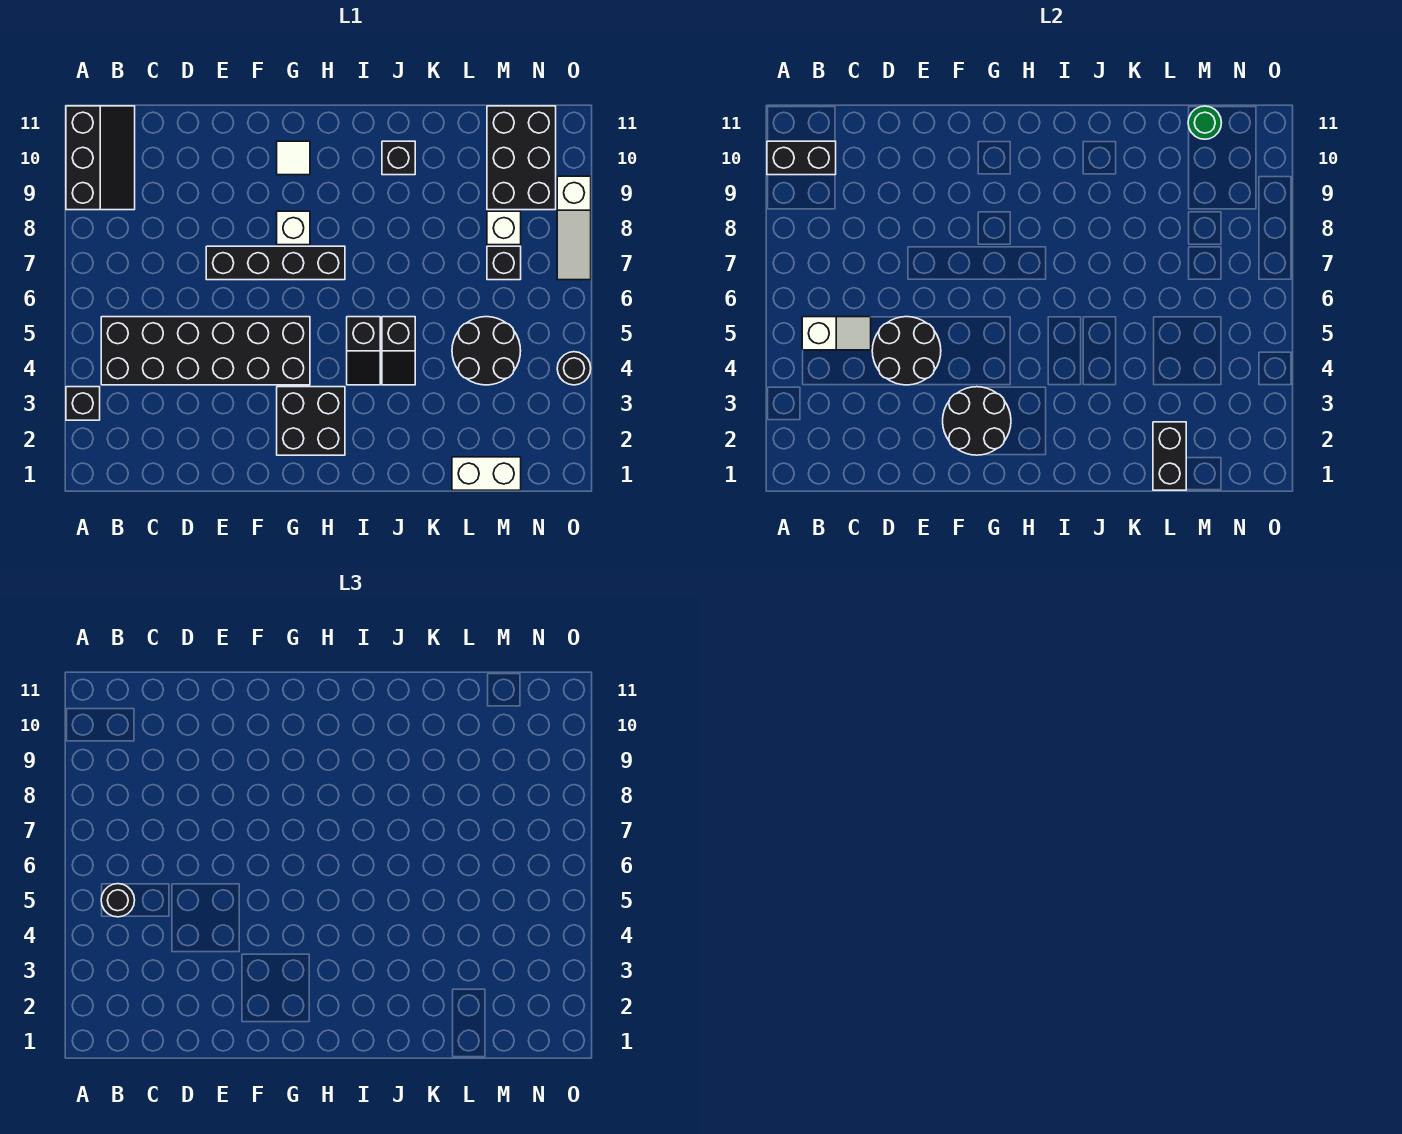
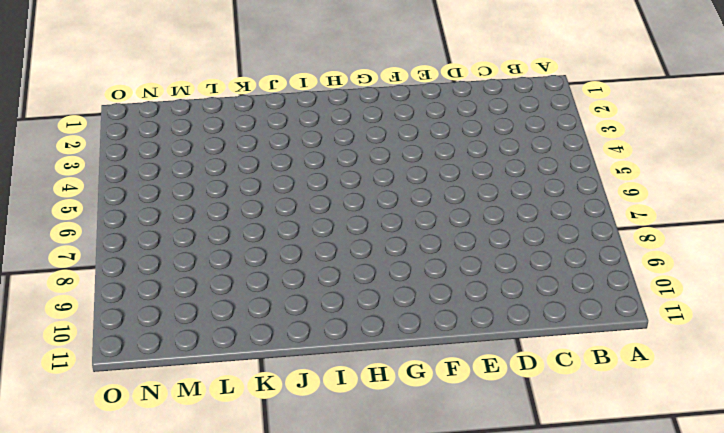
none -> black brick A3 level 1
none -> black slope A9:B11 level 1 top A
none -> black brick B4:G5 level 1

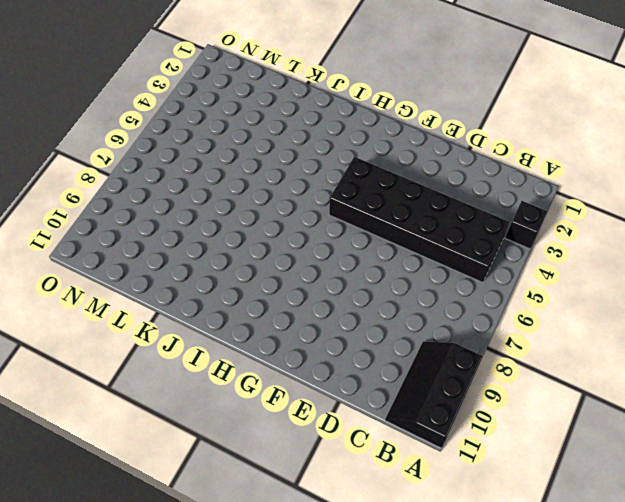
none -> black brick E7:H7 level 1
none -> black brick G2:H3 level 1
none -> white brick G8 level 1

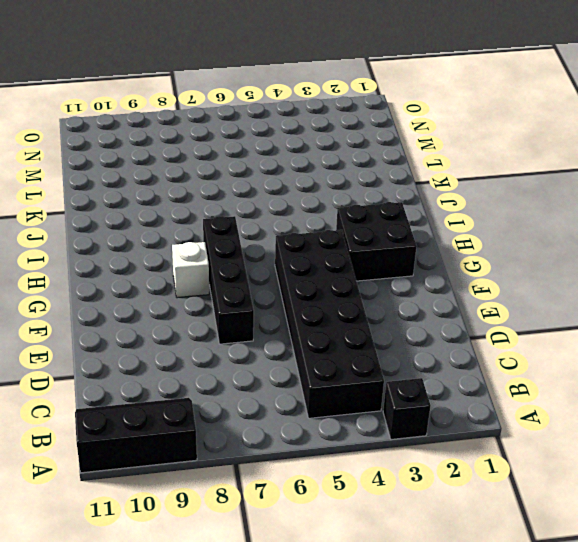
none -> white tile G10 level 1
none -> black slope I4:I5 level 1 top 5
none -> black slope J4:J5 level 1 top 5

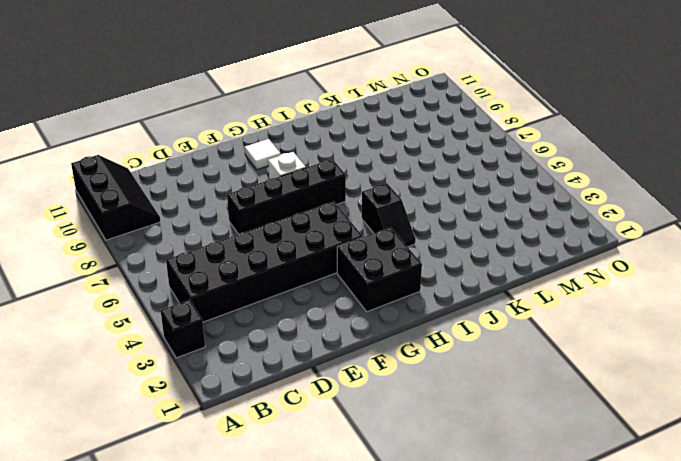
none -> black slope J4:J5 level 1 top 5
none -> black brick J10 level 1
none -> white brick L1:M1 level 1

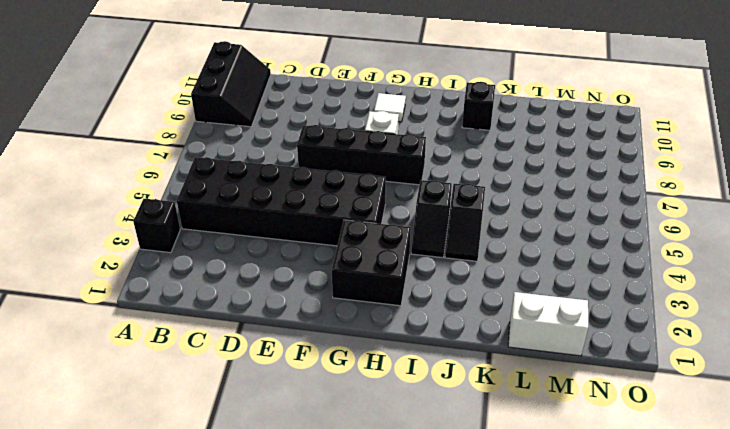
none -> black round brick L4:M5 level 1
none -> black brick M7 level 1
none -> white brick M8 level 1

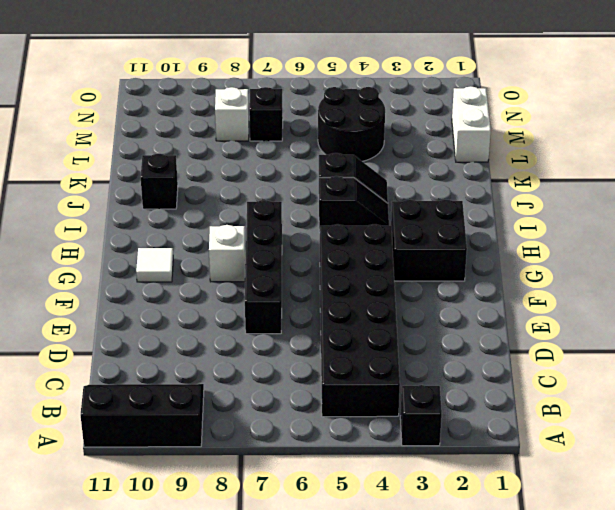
none -> black brick M9:N11 level 1
none -> black round brick O4 level 1
none -> white slope O7:O9 level 1 top 9

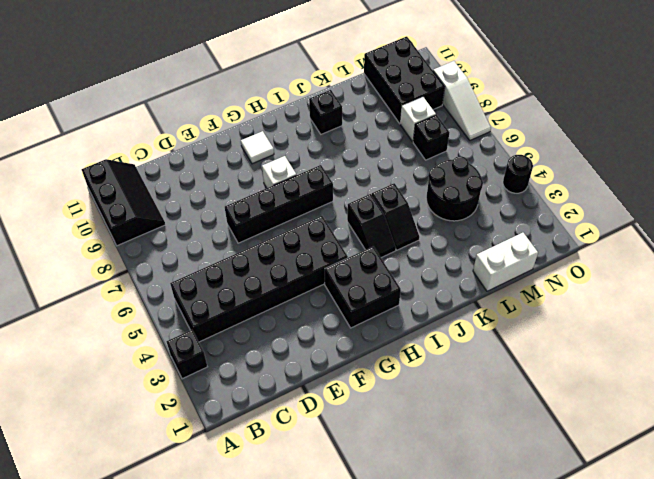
none -> black brick A10:B10 level 2
none -> white slope B5:C5 level 2 top B
none -> black round brick D4:E5 level 2

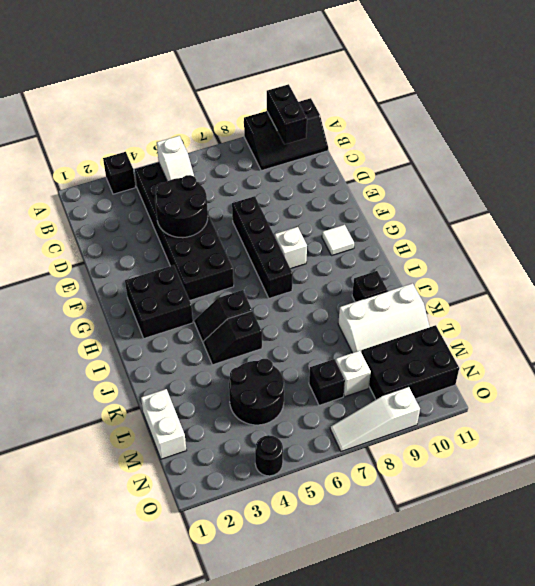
white slope K9:L11 level 1 top K -> none
none -> black round brick F2:G3 level 2
none -> black brick L1:L2 level 2
none -> green round brick M11 level 2

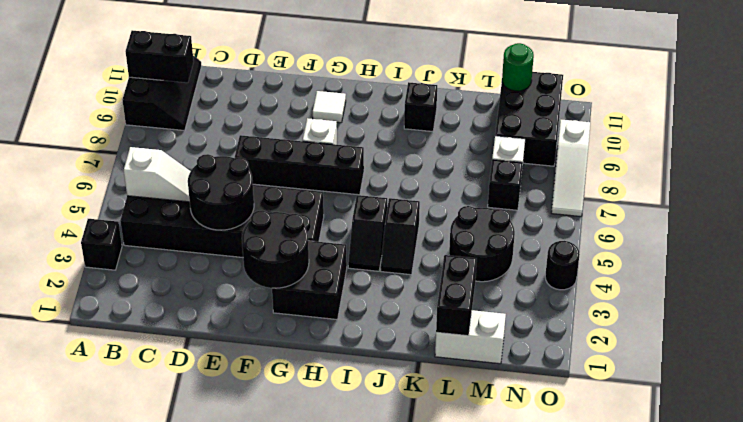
none -> black round brick B5 level 3

